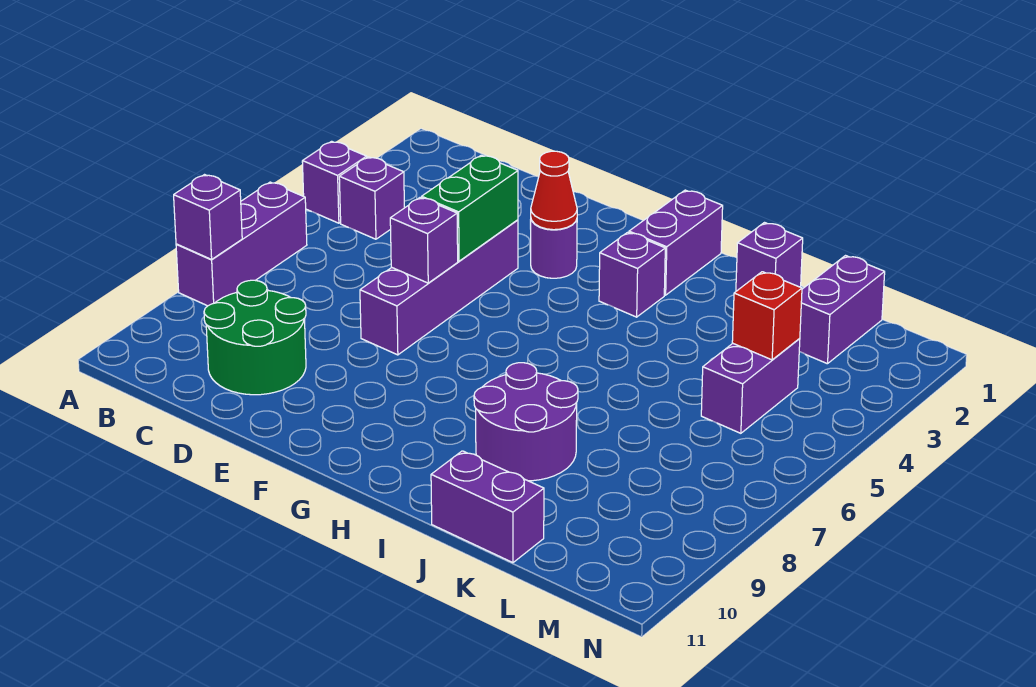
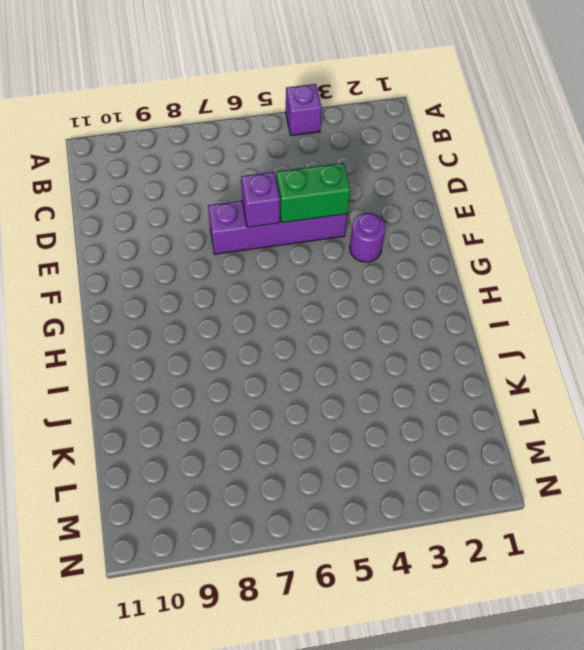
none -> purple brick A6:A8 level 1
none -> purple brick B4 level 1
none -> green round brick C9:D10 level 1

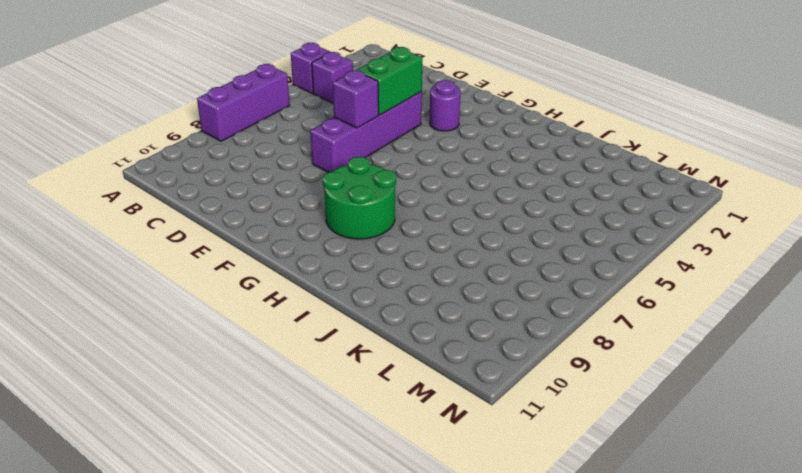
green round brick G8:H9 level 1 -> green round brick C9:D10 level 1
none -> purple brick H1:H2 level 1
none -> purple brick H3 level 1
none -> purple round brick I8:J9 level 1

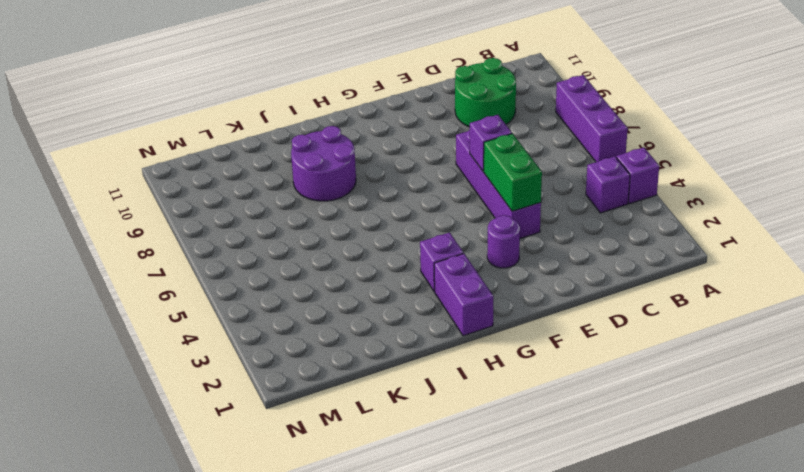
none -> purple brick J1 level 1
none -> purple brick J11:K11 level 1
none -> purple brick L1:L2 level 1

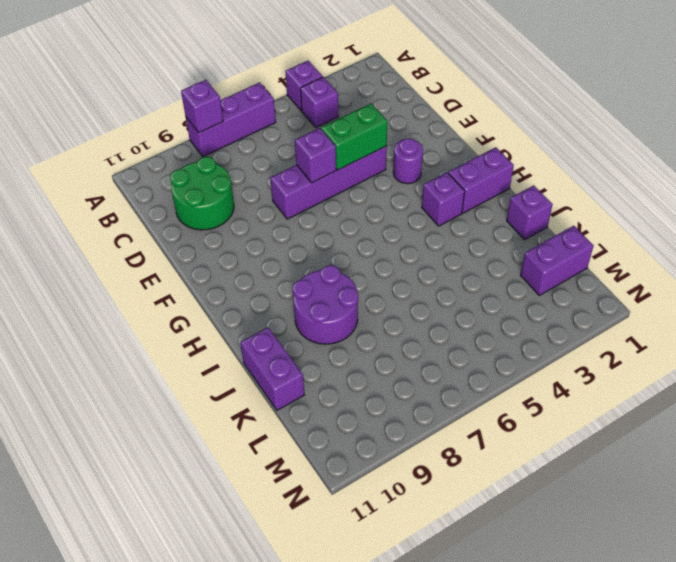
none -> purple brick L4:L5 level 1
none -> red cone F3 level 2
none -> red brick L4 level 2

